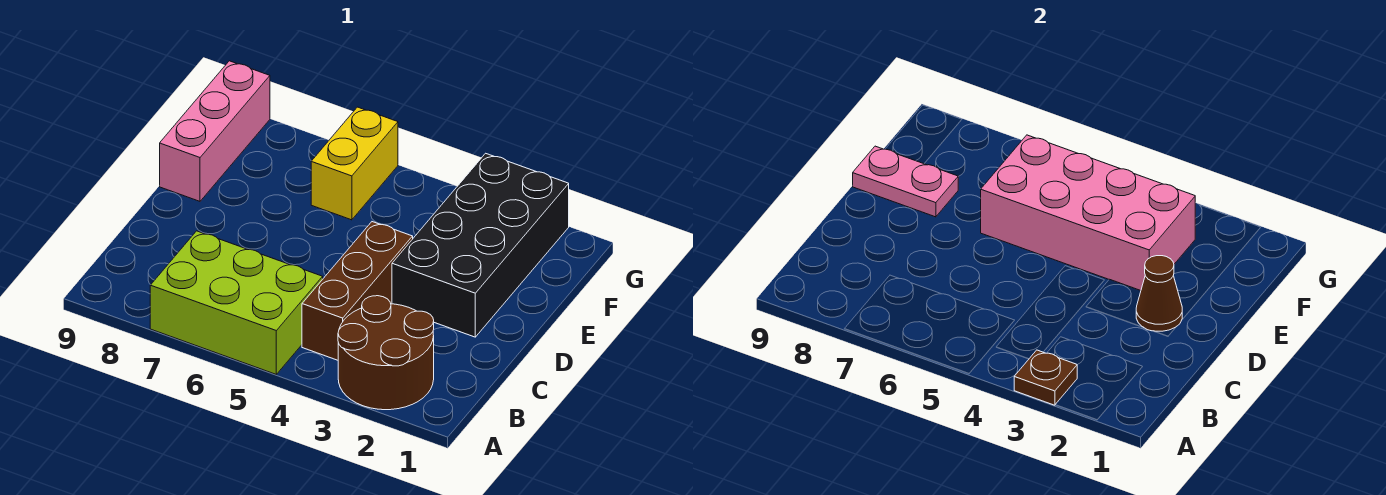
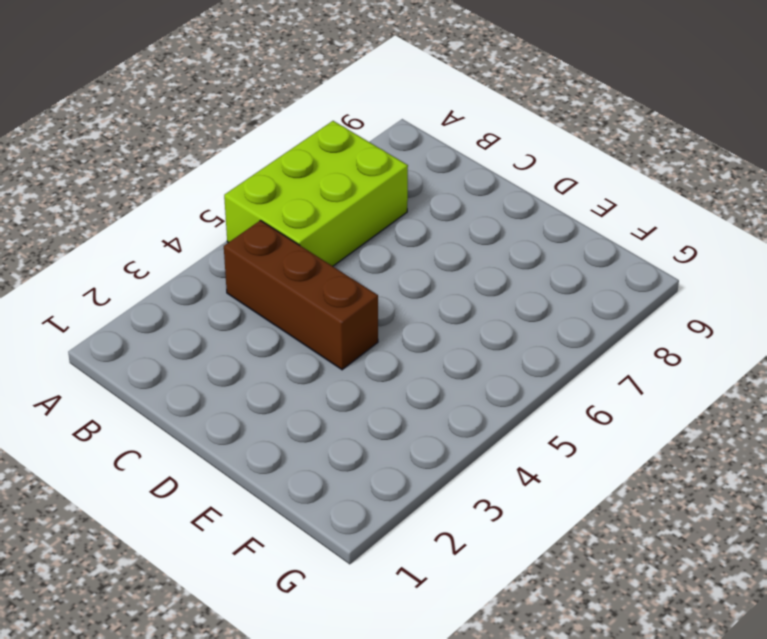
none -> brown round brick A2:B3 level 1
none -> black brick D2:G3 level 1

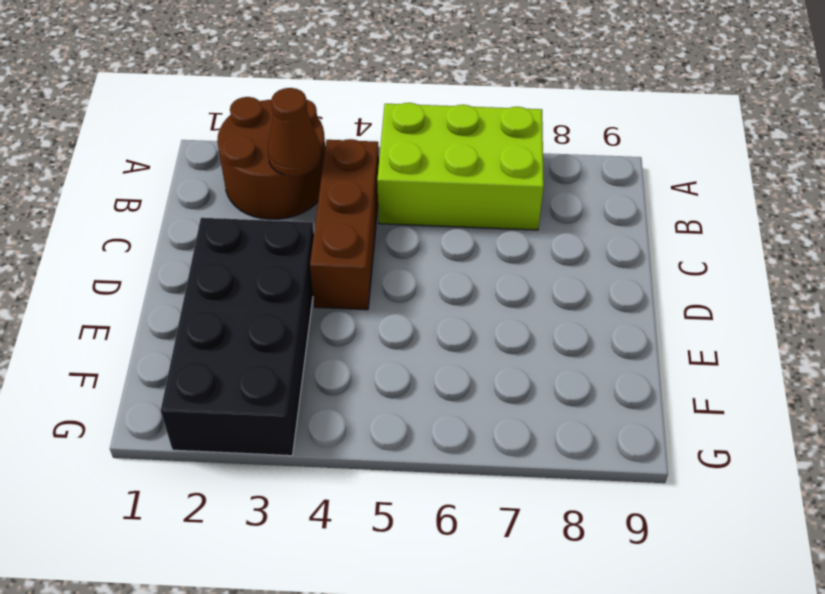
brown cone B3 level 2 -> brown cone D2 level 2
none -> pink brick E9:G9 level 1
none -> yellow brick F6:G6 level 1

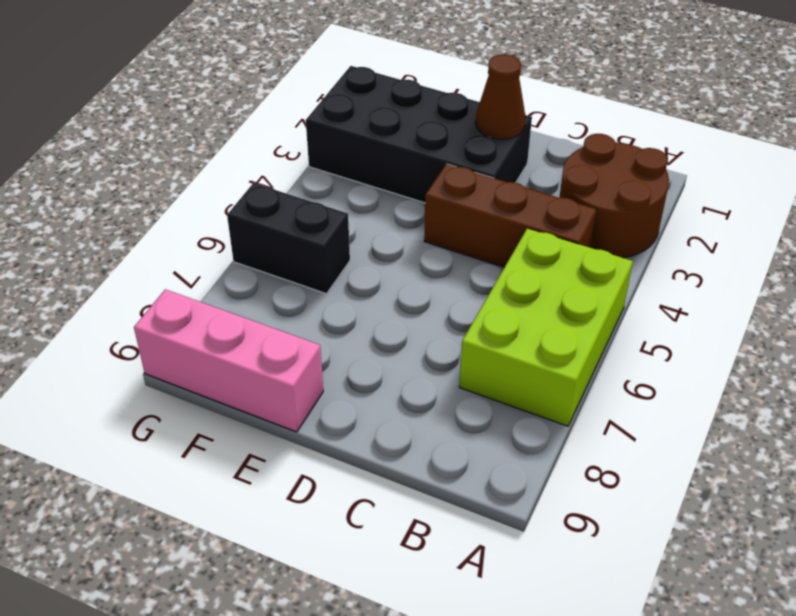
black brick F6:G6 level 1 -> yellow brick F6:G6 level 1
none -> brown plate A3 level 2
none -> pink brick E3:F6 level 2

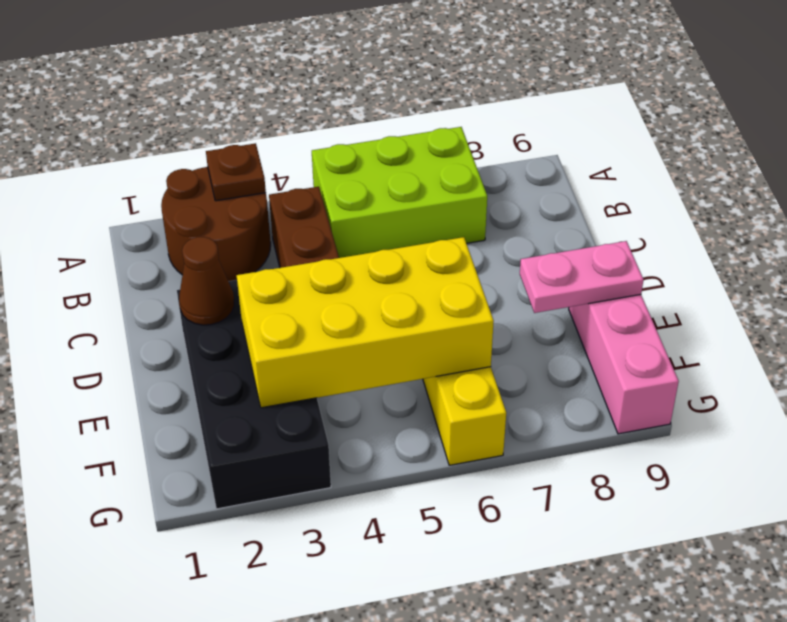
yellow brick E3:F6 level 2 -> pink brick E3:F6 level 2

